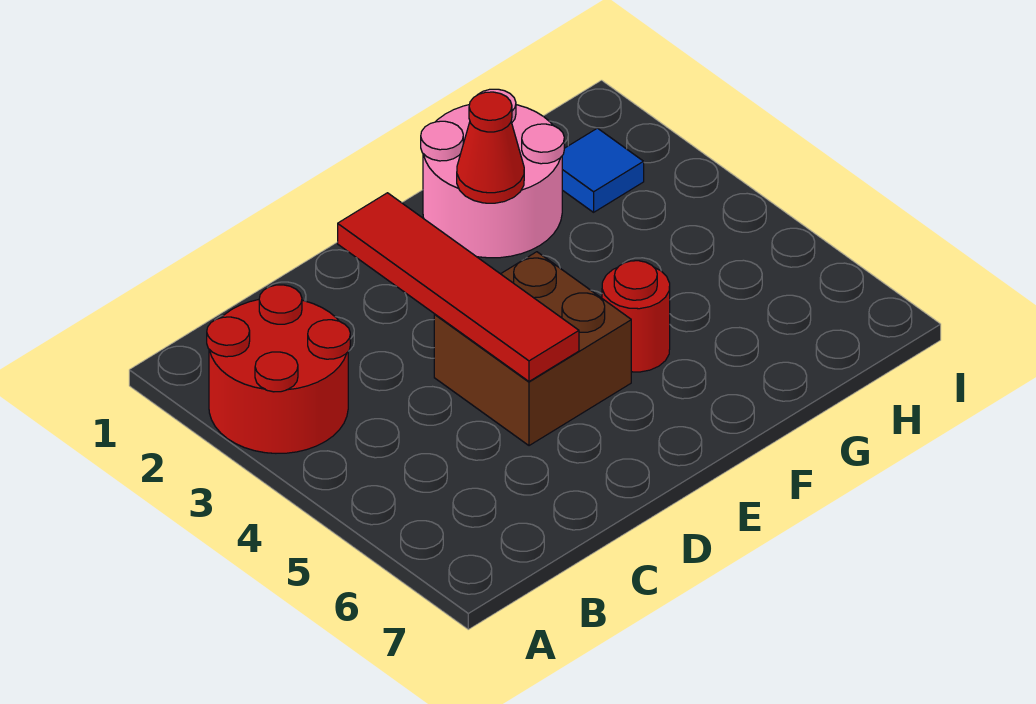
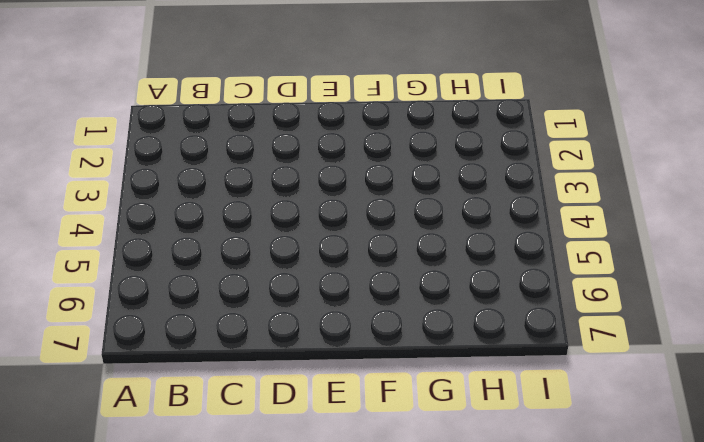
none -> red round brick A2:B3 level 1
none -> brown brick D4:E5 level 1

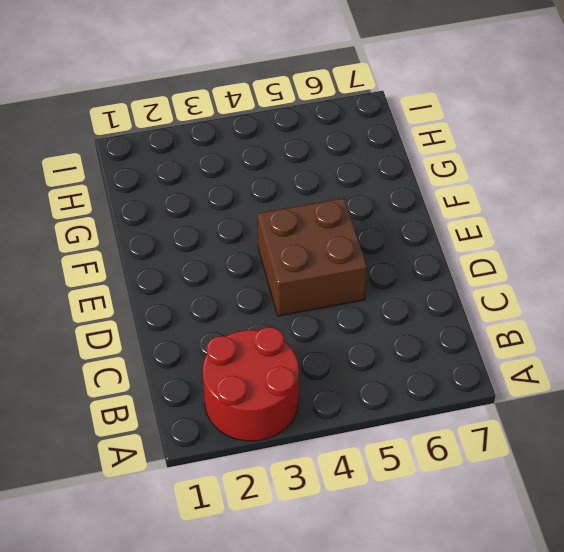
none -> pink round brick F1:G2 level 1
none -> red round brick F5 level 1

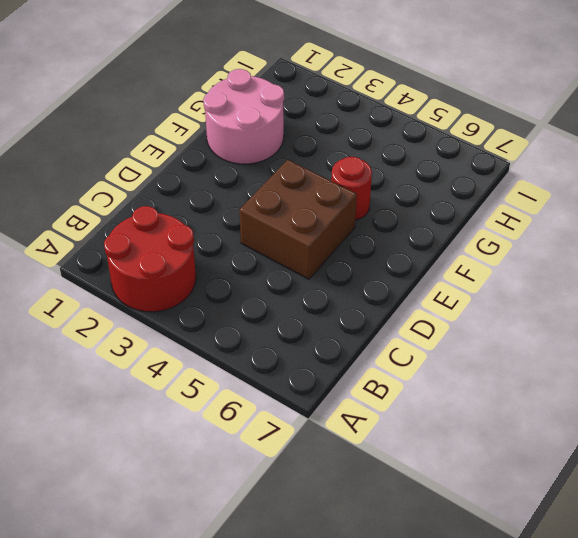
none -> blue tile H2 level 1
none -> red tile D2:D5 level 2

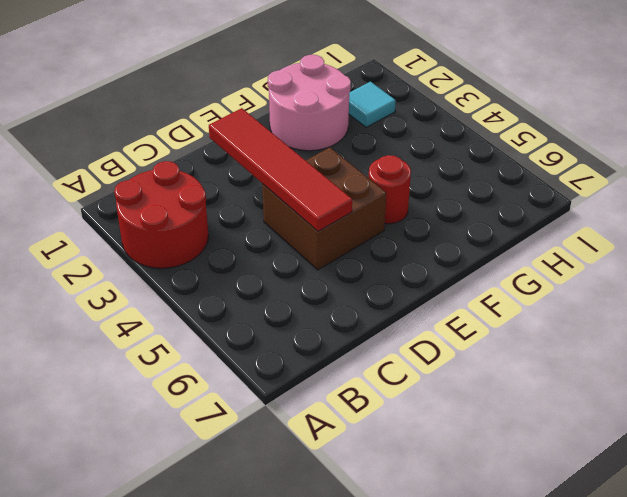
cyan tile H2 level 1 -> blue tile H2 level 1
none -> red cone F2 level 2

